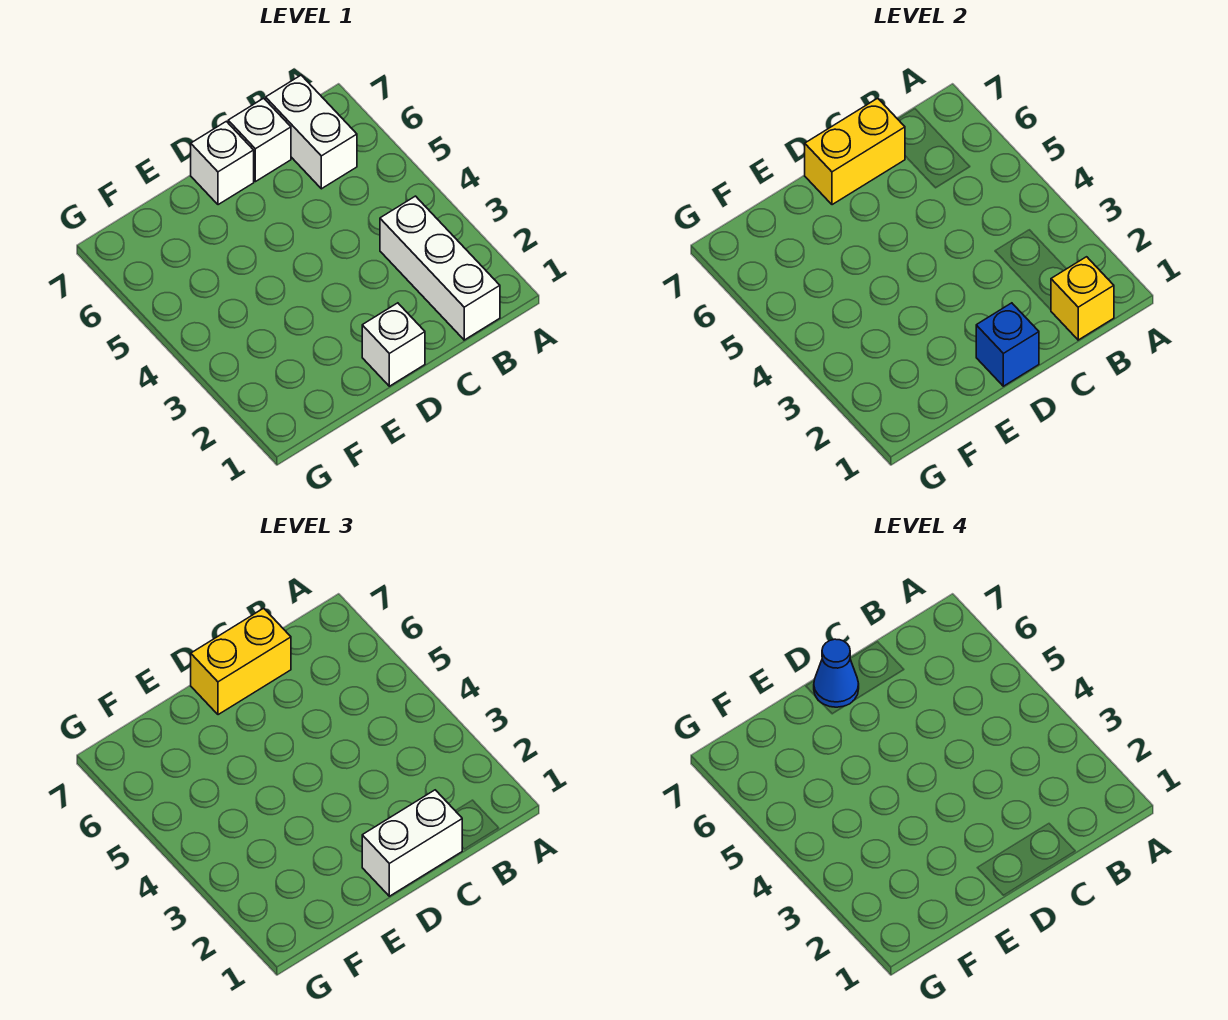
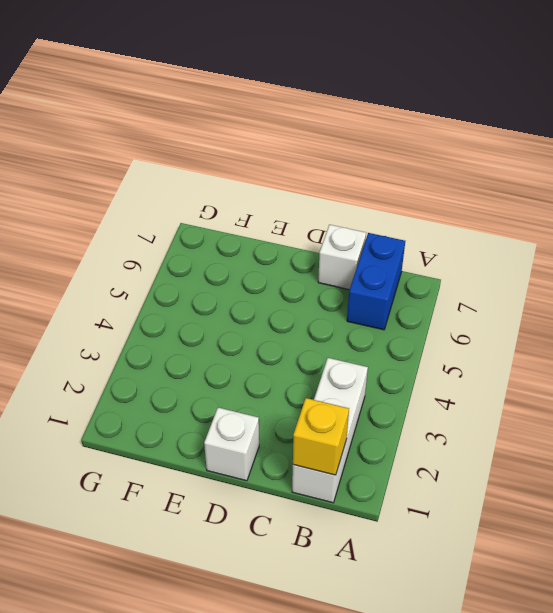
blue brick B6:B7 level 1 -> white brick B6:B7 level 1
none -> white brick D7 level 1
none -> yellow brick C7:D7 level 2

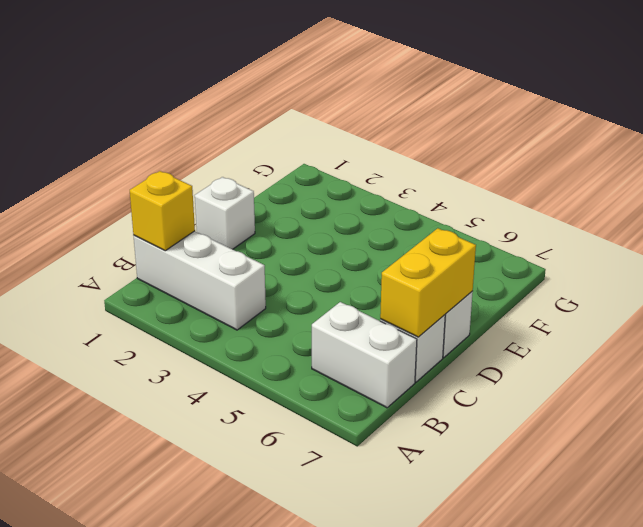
none -> blue brick D1 level 2
none -> white brick C1:D1 level 3

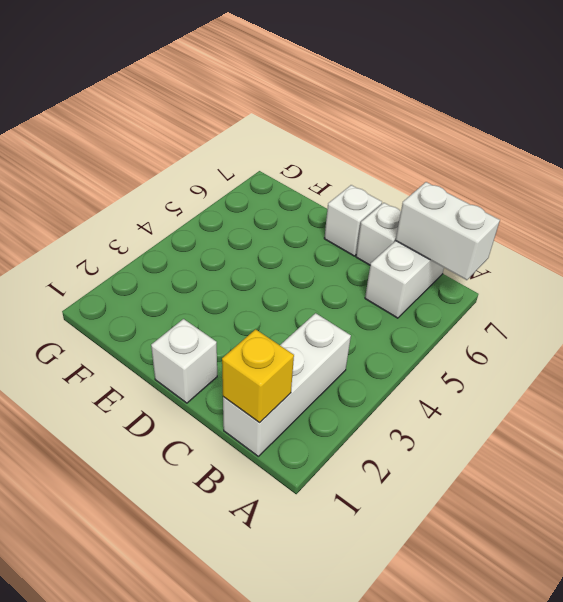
white brick A7:B7 level 2 -> white brick C1:D1 level 3
none -> yellow brick C7:D7 level 2
none -> blue brick D1 level 2

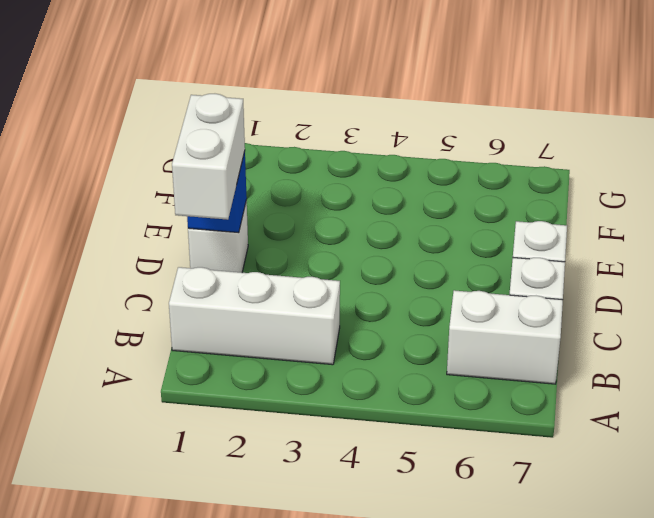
none -> yellow brick B1 level 2
none -> yellow brick C7:D7 level 2

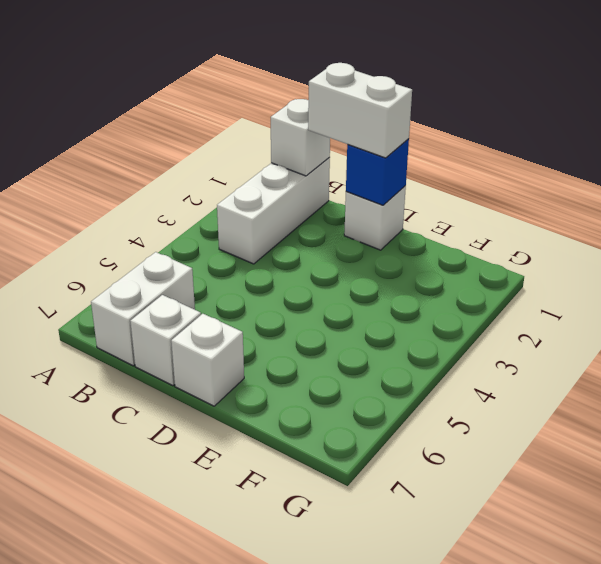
white brick B1 level 2 -> yellow brick B1 level 2
none -> yellow brick C7:D7 level 2
none -> yellow brick C7:D7 level 3

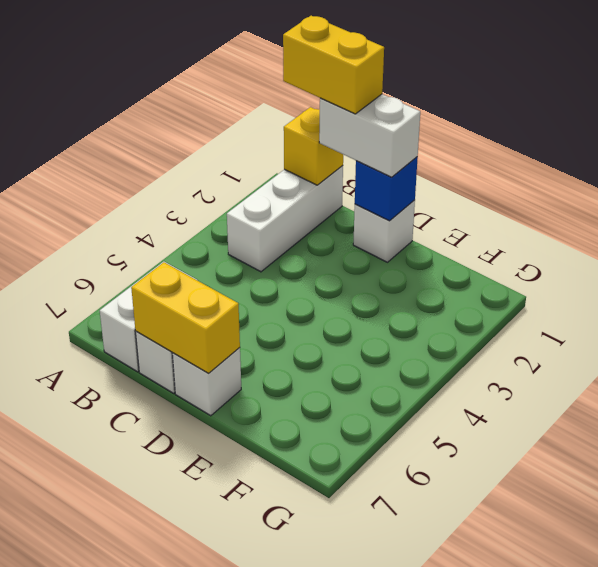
yellow brick B1:C1 level 4 -> yellow brick C7:D7 level 3
none -> blue cone D7 level 4

